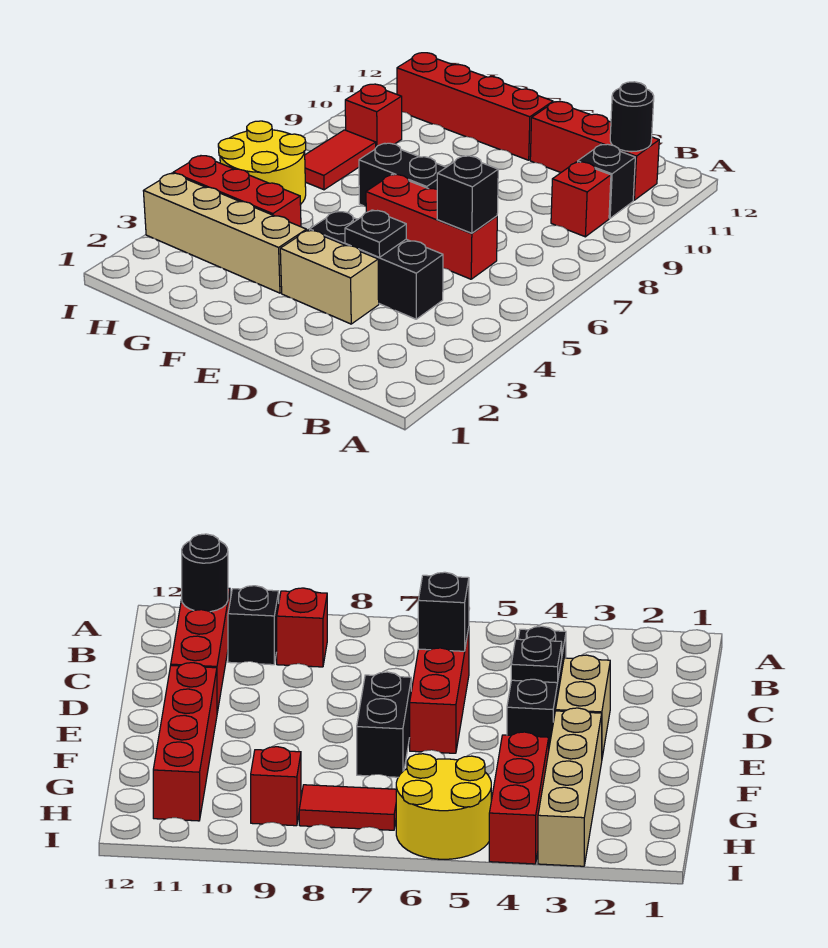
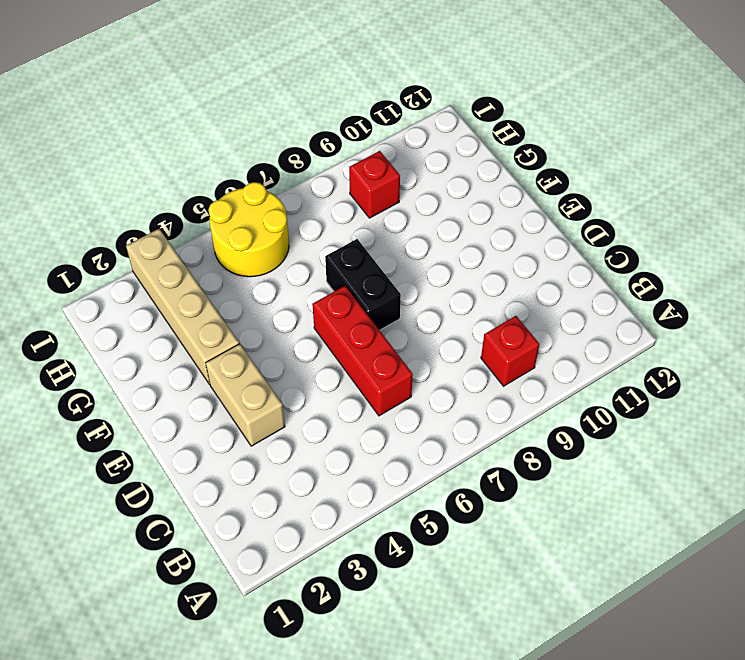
none -> black brick B10 level 1
none -> red brick B11:D11 level 1
none -> black brick C4:E4 level 1

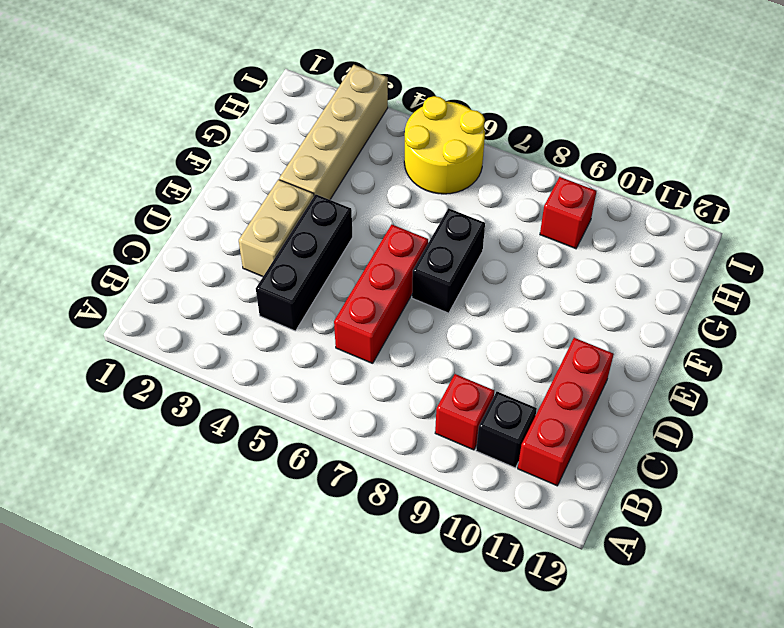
none -> red brick E11:H11 level 1
none -> red brick G4:I4 level 1
none -> red tile H7:H8 level 1

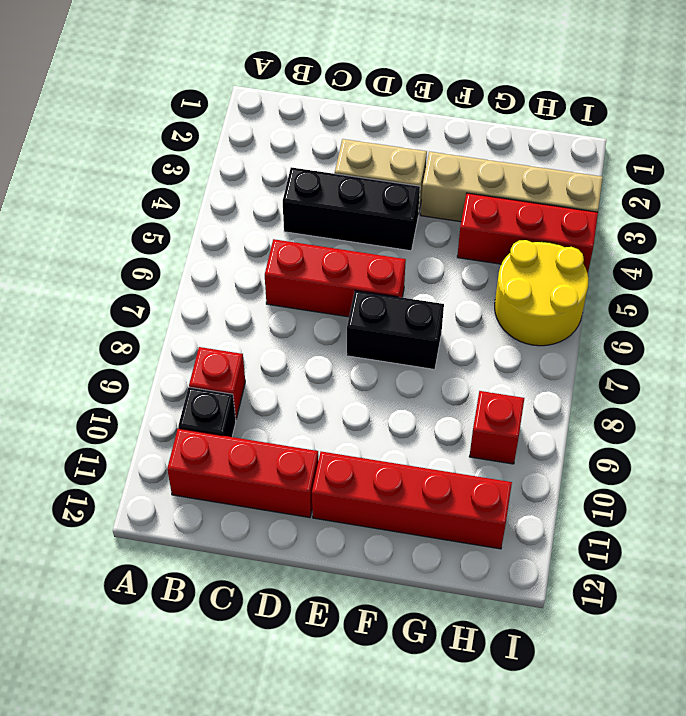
none -> red tile H7:H8 level 1
none -> black round brick B11 level 2
none -> black brick C6 level 2

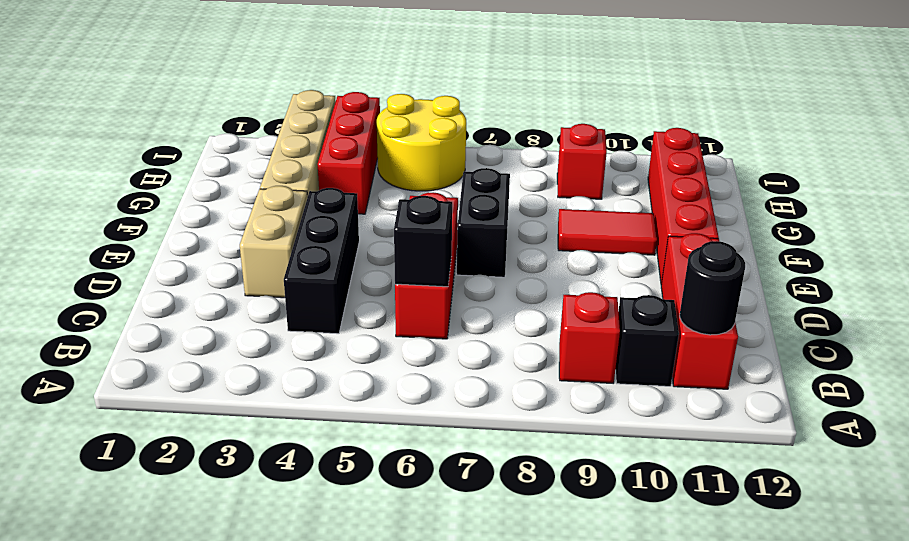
red tile F9:F10 level 1 -> red tile H7:H8 level 1
none -> black plate D4 level 2

